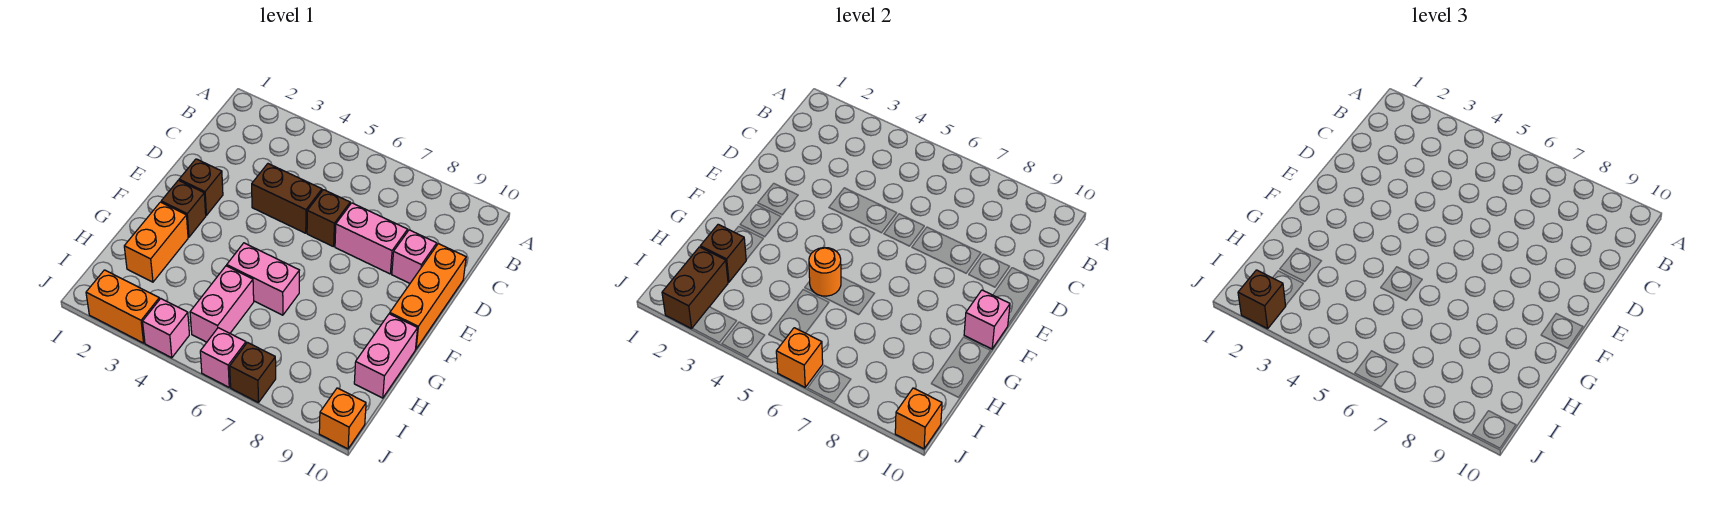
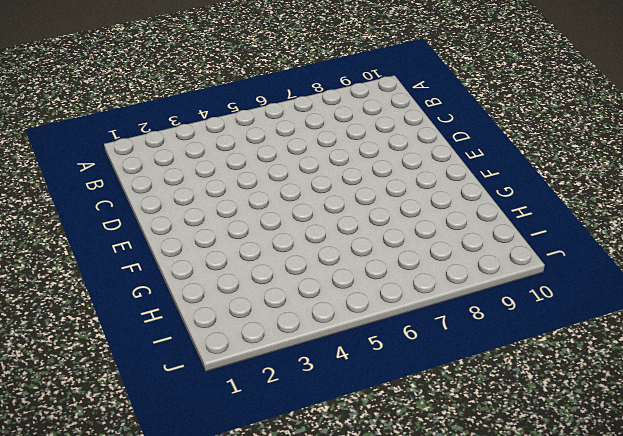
none -> brown brick D4:D5 level 1
none -> brown brick D6 level 1
none -> pink brick D7:D8 level 1

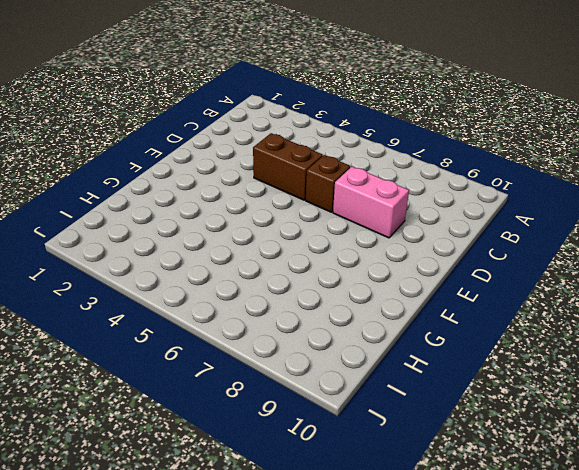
none -> pink brick D9 level 1
none -> orange brick D10:F10 level 1
none -> brown brick E2 level 1

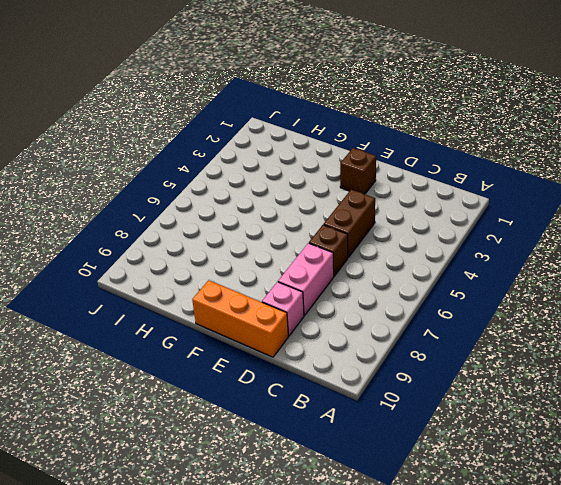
none -> brown brick F2 level 1
none -> orange brick G2:H2 level 1
none -> pink brick G5:G6 level 1

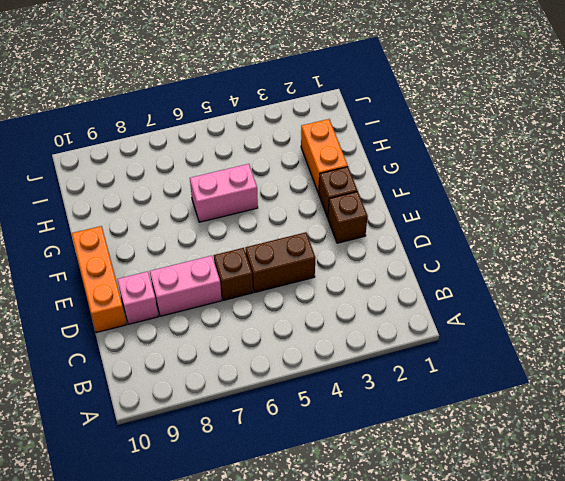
none -> pink brick G10:H10 level 1
none -> pink brick H5:I5 level 1
none -> orange brick J2:J3 level 1

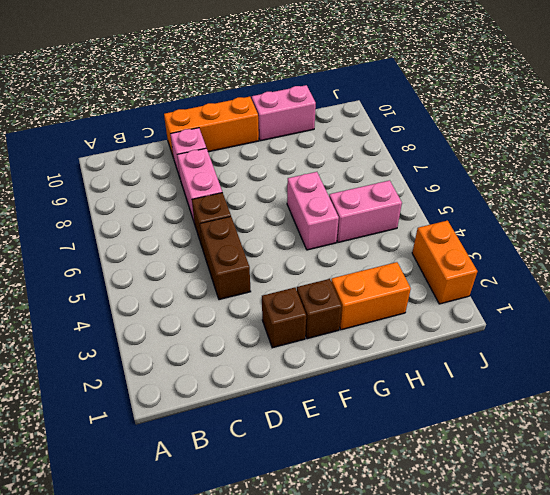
none -> pink brick J4 level 1
none -> pink brick J6 level 1
none -> brown brick J7 level 1

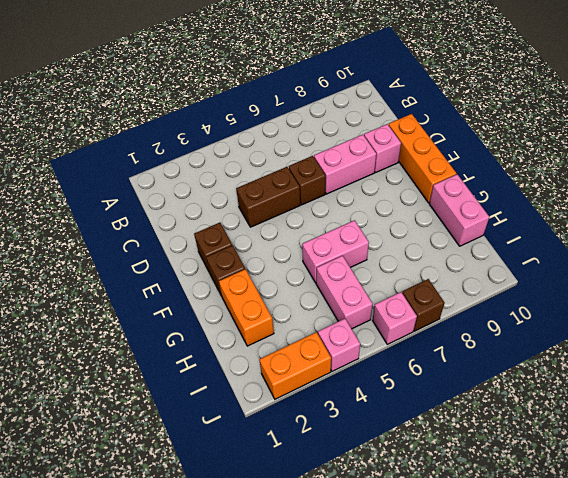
none -> orange brick J10 level 1
none -> pink brick F10 level 2
none -> orange round brick G5 level 2

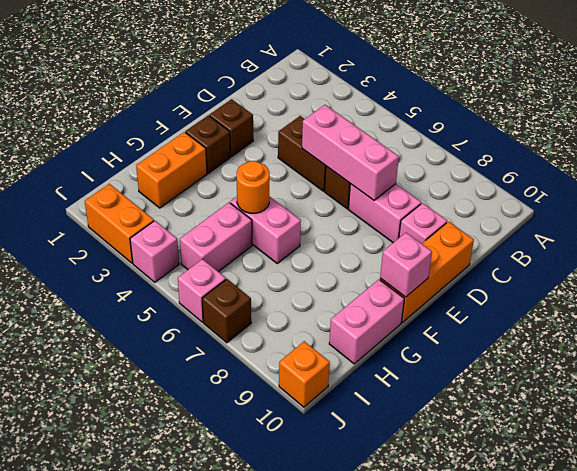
pink brick D5:D7 level 2 -> none
none -> brown brick H2 level 2
none -> brown brick I2:J2 level 2
none -> orange brick J6 level 2

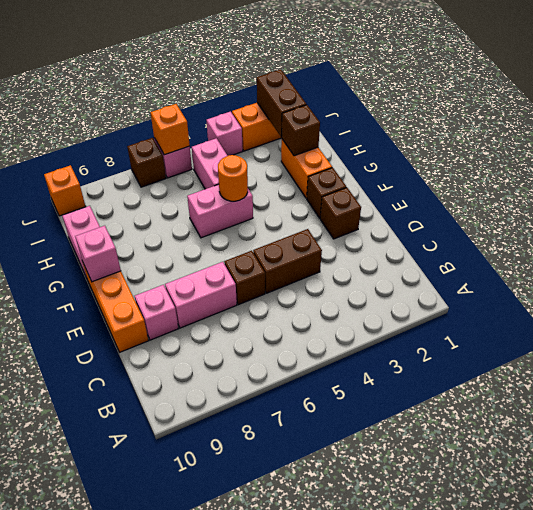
none -> orange brick J10 level 2
none -> brown brick J2 level 3

